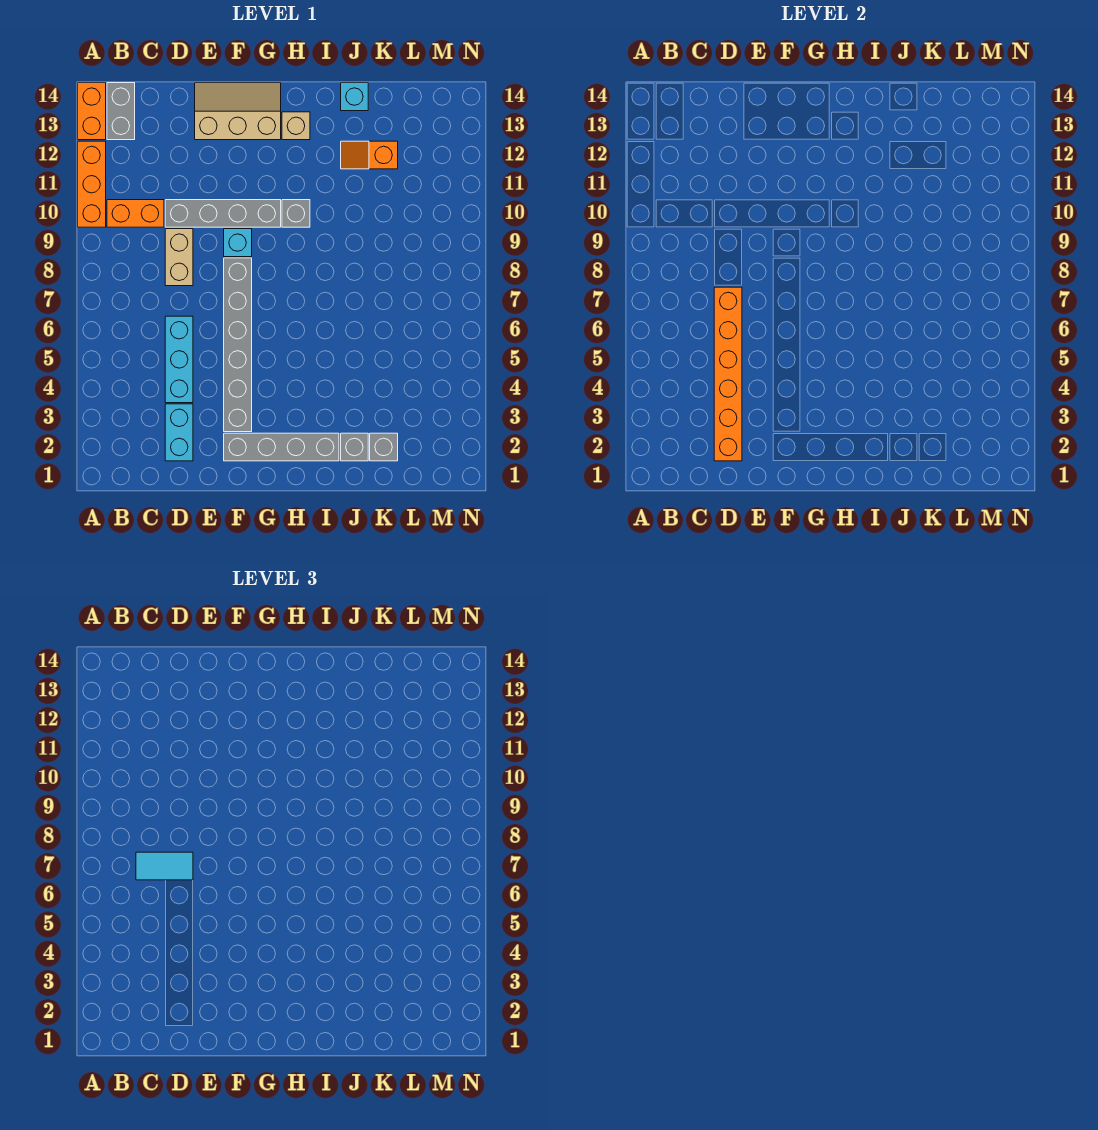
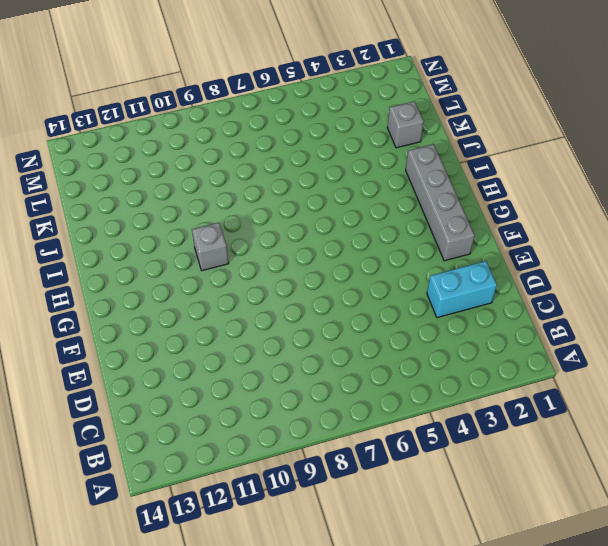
none -> orange brick A10:A12 level 1
none -> orange brick A13:A14 level 1
none -> orange brick B10:C10 level 1

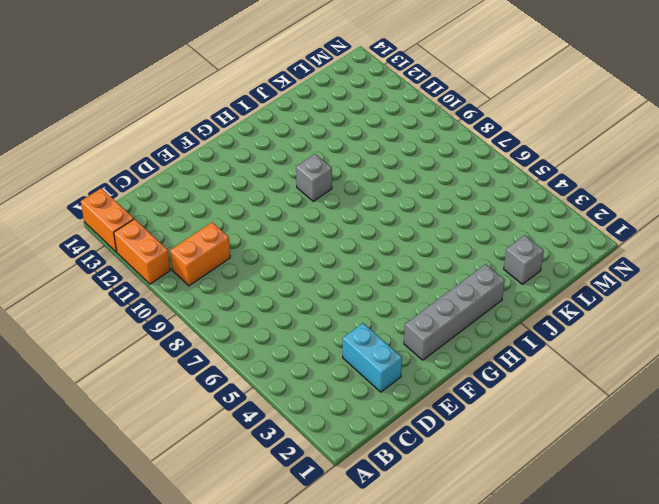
orange brick A11:A12 level 1 -> orange brick A10:A12 level 1
none -> grey brick B13:B14 level 1
none -> cyan brick D4:D6 level 1
none -> tan brick D8:D9 level 1

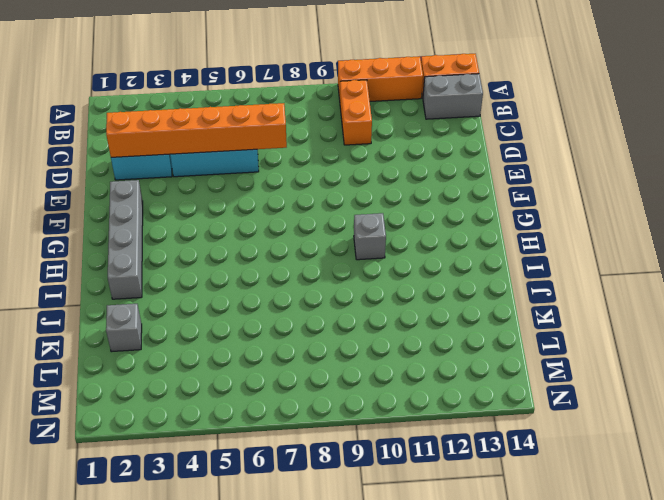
none -> tan brick D8:D9 level 1
none -> grey brick D10:G10 level 1
none -> tan slope E13:G14 level 1 top 13

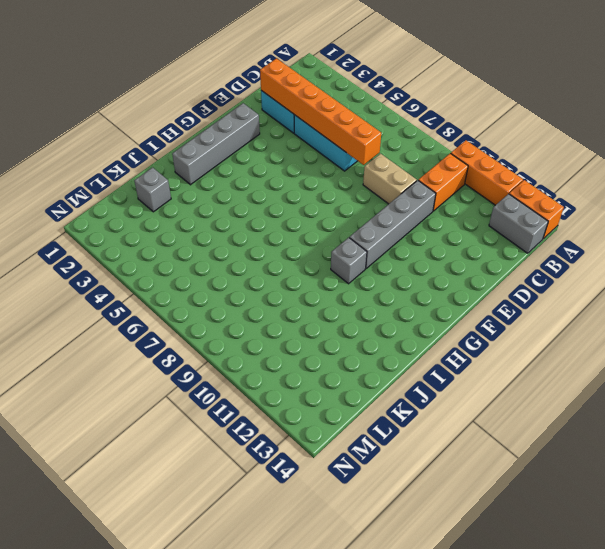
none -> tan slope E13:G14 level 1 top 13
none -> grey brick F3:F8 level 1
none -> cyan brick F9 level 1

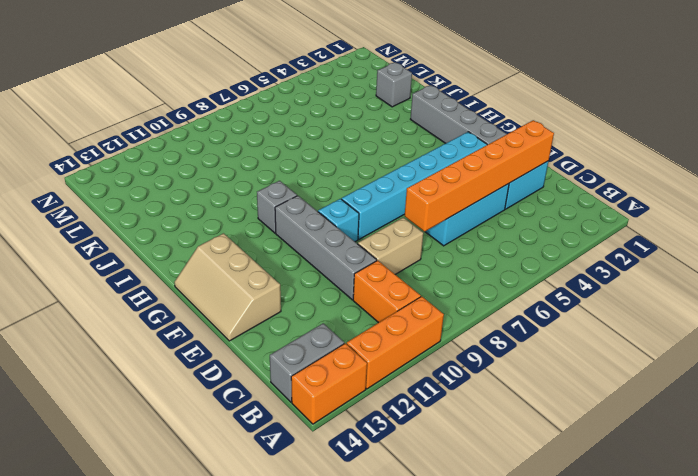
cyan brick F3:F8 level 1 -> grey brick F3:F8 level 1
none -> tan brick H13 level 1
none -> grey brick J2 level 1
none -> orange slope J12:K12 level 1 top K

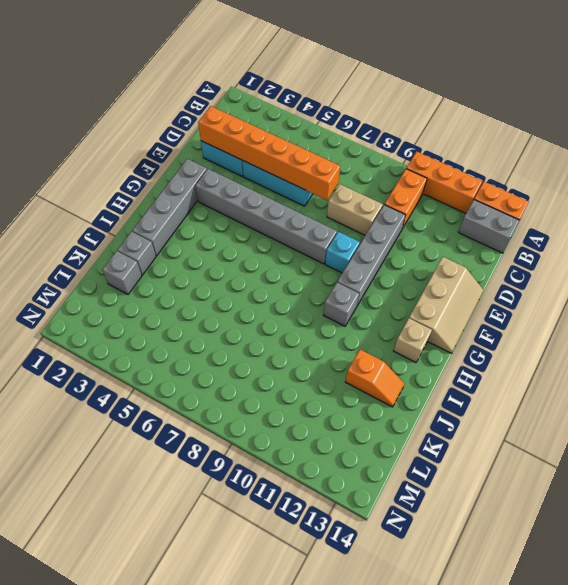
orange slope J12:J13 level 1 top 12 -> orange slope J12:K12 level 1 top K
none -> cyan brick J14 level 1
none -> cyan tile C7:D7 level 3

